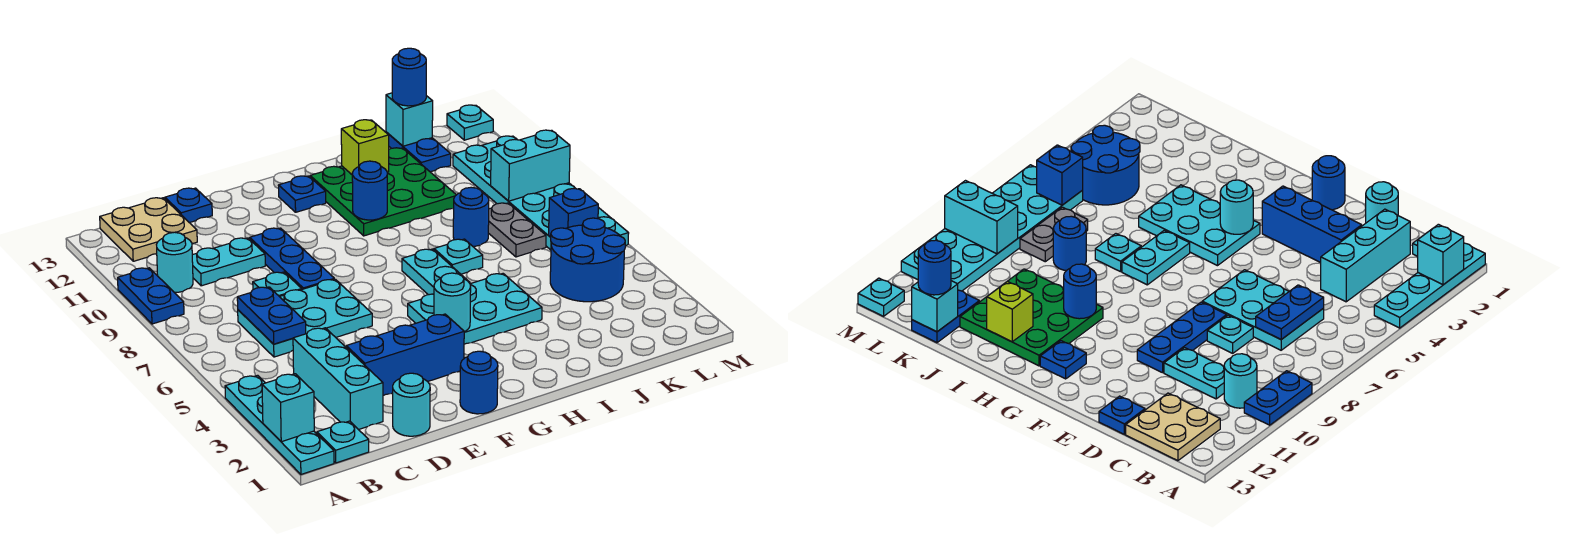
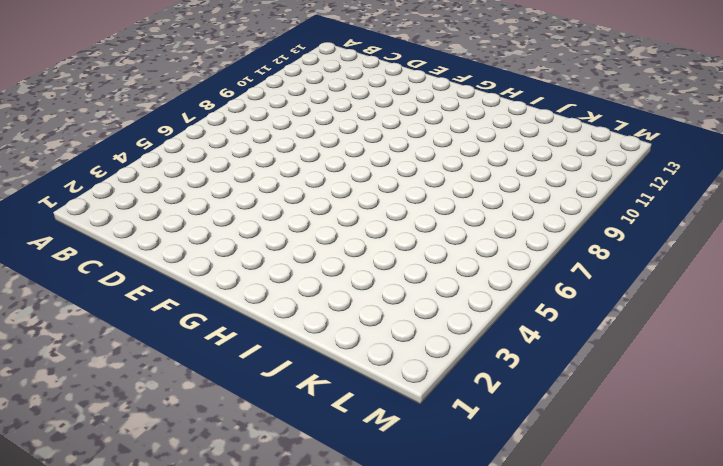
none -> cyan plate A1:A4 level 1
none -> blue plate A9:A10 level 1
none -> cyan plate B1 level 1
none -> cyan round brick B10 level 1

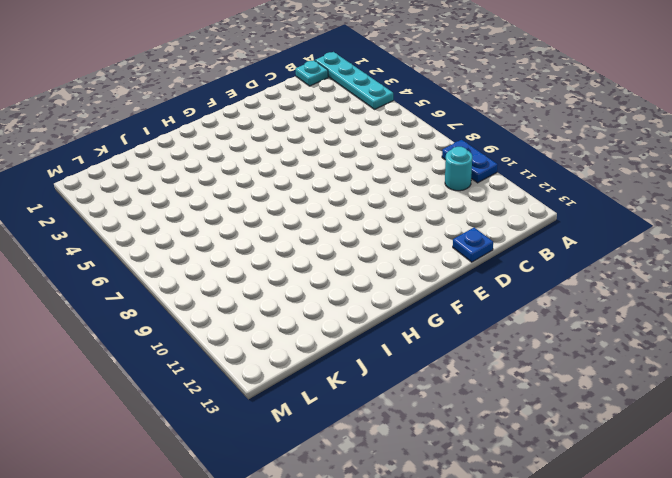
none -> tan plate B12:C13 level 1
none -> cyan brick C2:C4 level 1
none -> cyan plate C6:E7 level 1
none -> cyan plate C10:D10 level 1

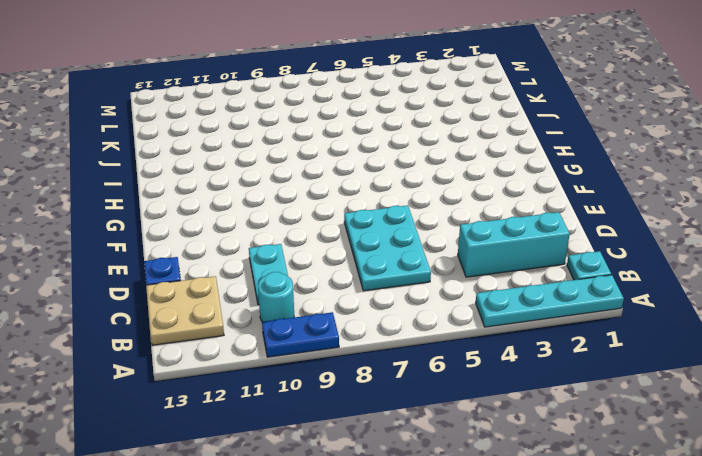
none -> cyan round brick D1 level 1
none -> blue brick D3:F3 level 1
none -> cyan plate D8 level 1
none -> blue plate E8:E10 level 1

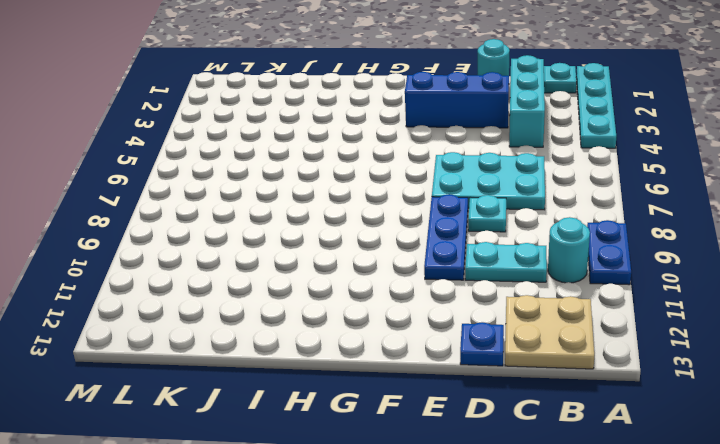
none -> blue round brick F1 level 1
none -> cyan plate G4:I5 level 1
none -> blue plate G12 level 1
none -> cyan plate H6:H7 level 1

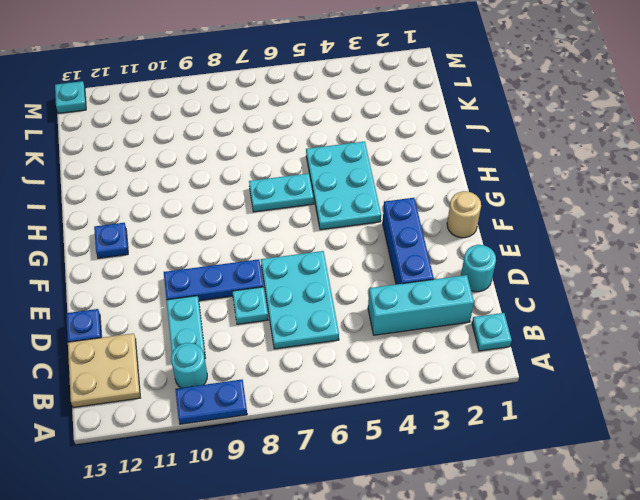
tan round brick F1 level 1 -> blue round brick F1 level 1
none -> cyan plate A1:A4 level 1
none -> green plate H10:J12 level 1
none -> cyan plate I7 level 1
none -> blue round brick J8 level 1

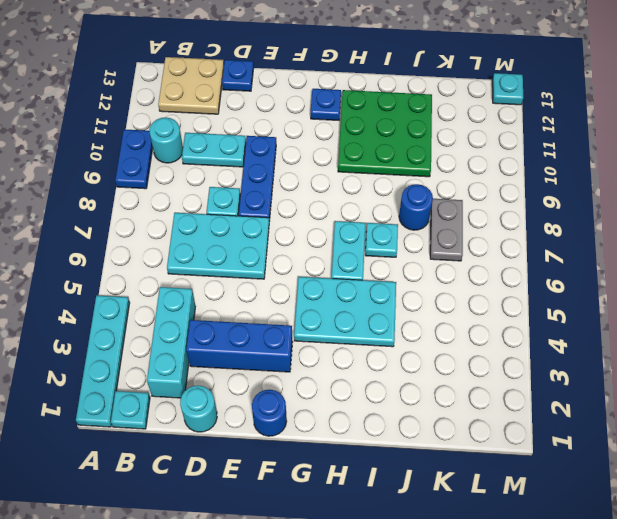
none -> blue round brick K4:L5 level 1
none -> blue plate K12:K13 level 1
none -> cyan plate L6:M11 level 1
none -> cyan brick A2 level 2

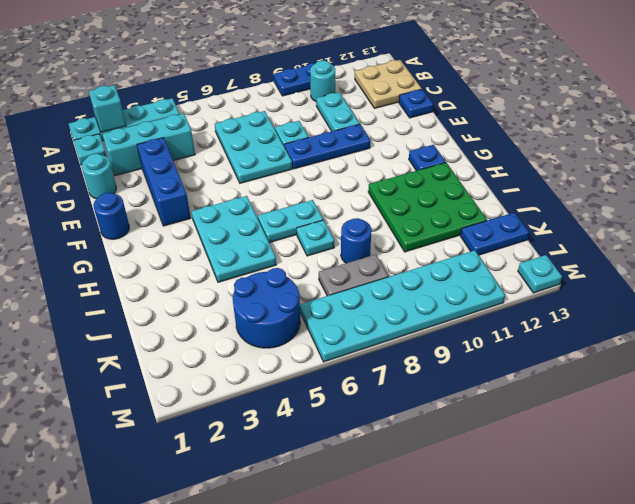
none -> blue plate C6:C7 level 2
none -> cyan round brick G4 level 2
none -> blue round brick H10 level 2
none -> lime brick I12 level 2

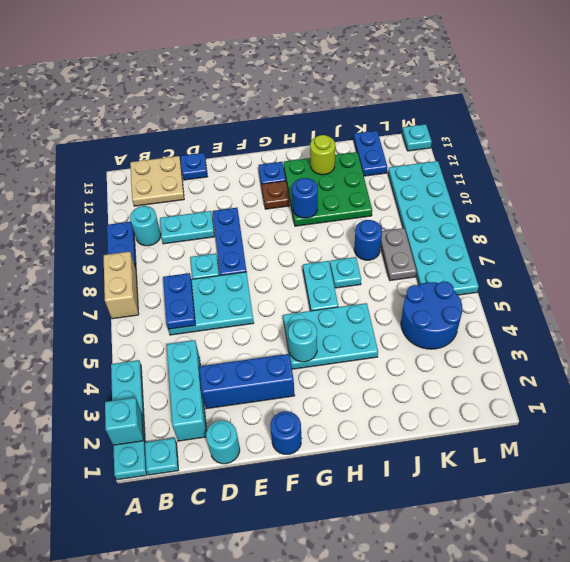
tan brick A7:A8 level 1 -> none
brown plate G11 level 1 -> none
lime round brick I12 level 2 -> lime brick I12 level 2
none -> cyan brick K13 level 2
none -> blue brick L6 level 2
none -> cyan brick L9:M9 level 2
none -> blue round brick K13 level 3

